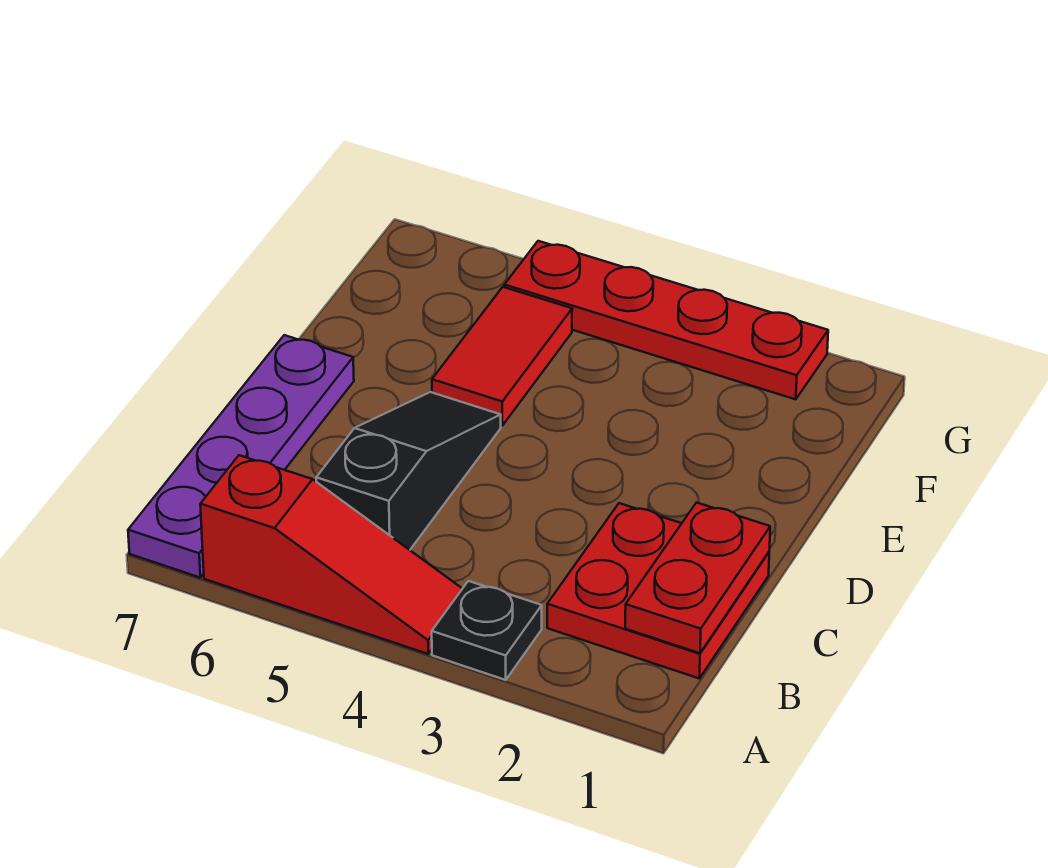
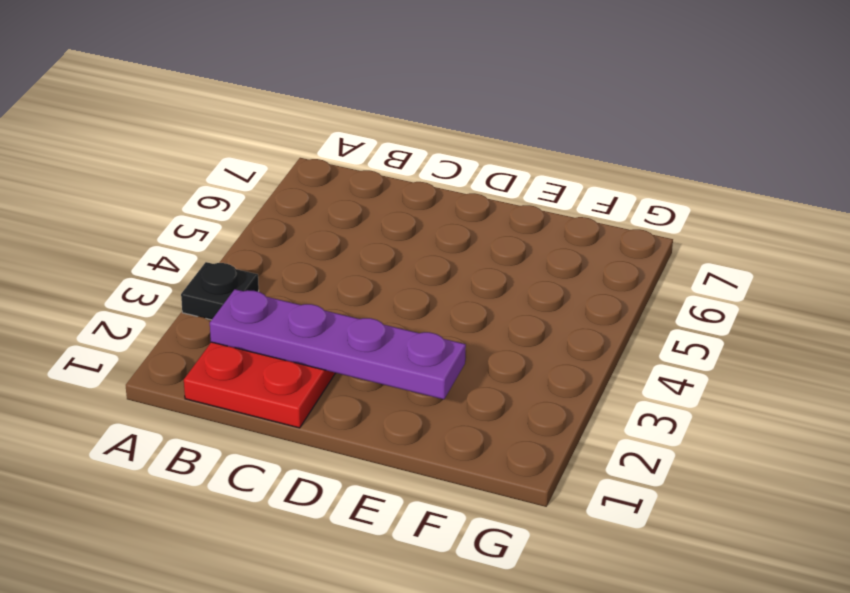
purple plate B2:E2 level 2 -> purple plate A7:D7 level 1
none -> red slope A4:A6 level 1 top 6
none -> black slope B5:D5 level 1 top B

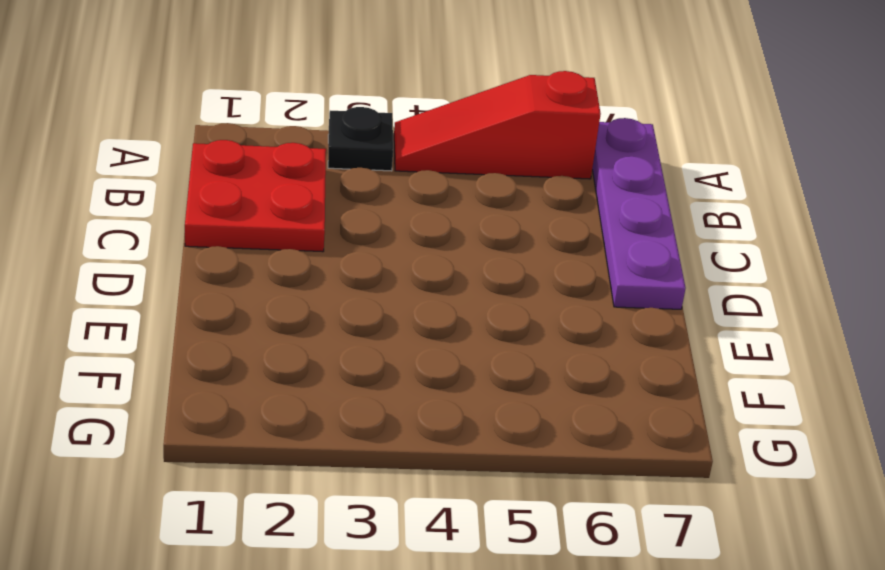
none -> black slope B5:D5 level 1 top B
none -> red tile E5:F5 level 1

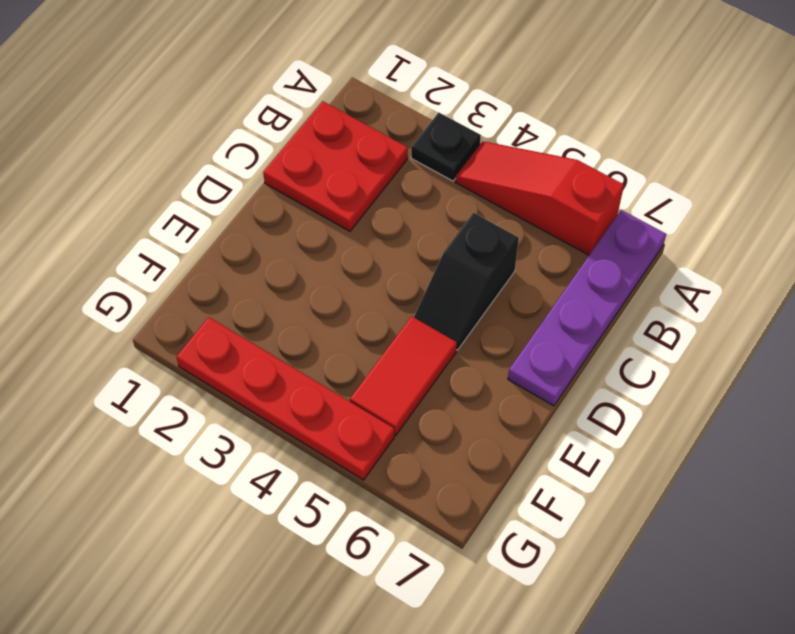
black slope C5:D5 level 1 top C -> black slope B5:D5 level 1 top B
none -> red plate B1:C1 level 2

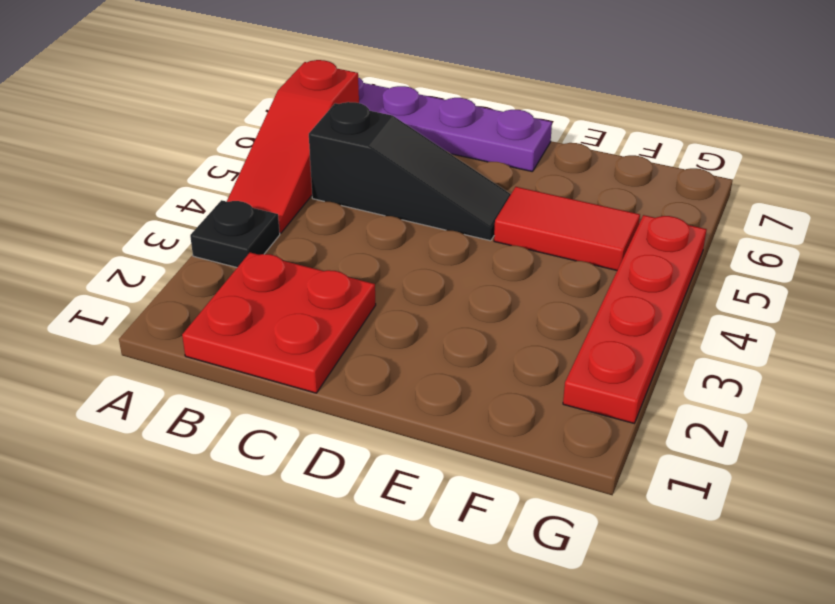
none -> red plate B1:C1 level 2

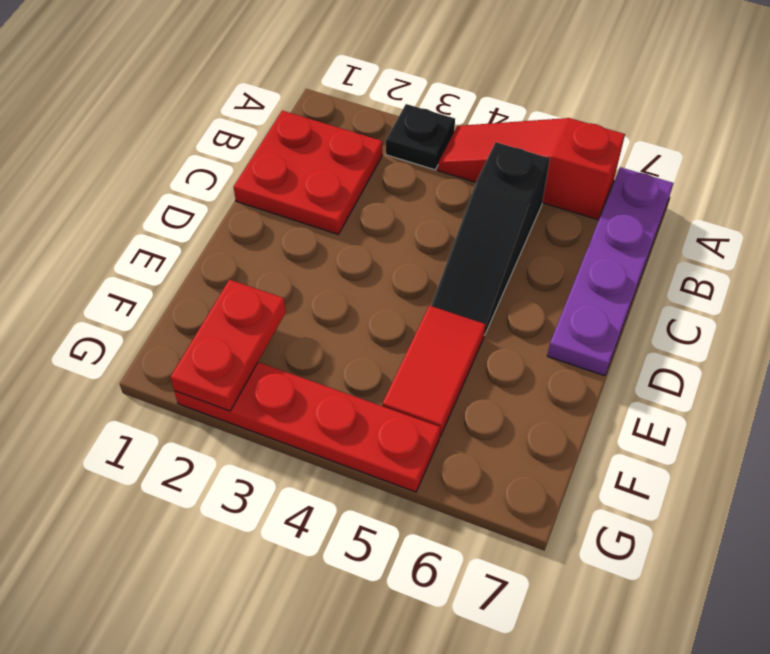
red plate F2:G2 level 2 -> red plate B1:C1 level 2

